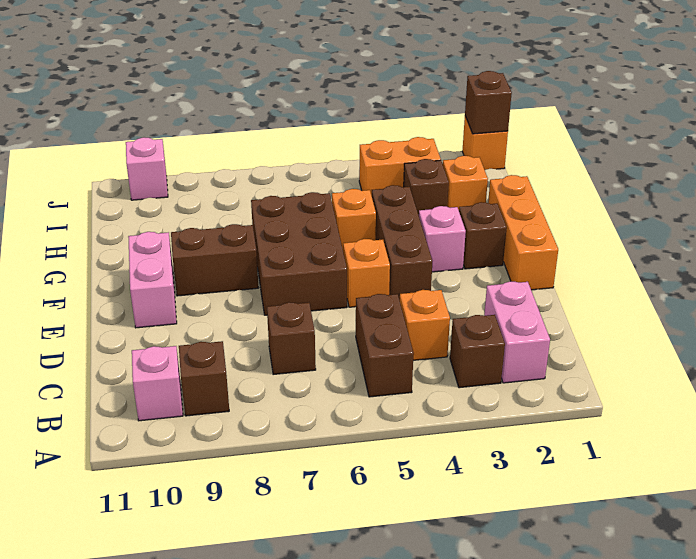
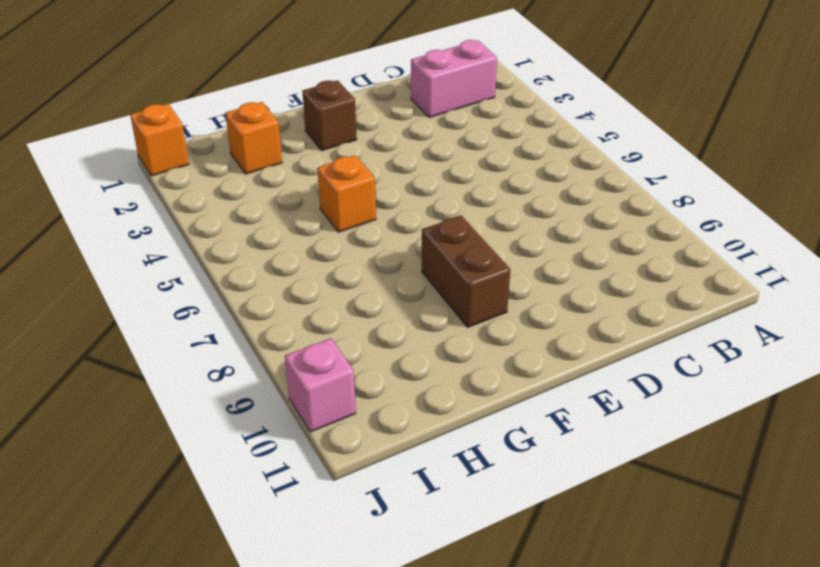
none -> brown brick B3 level 1
none -> brown brick B5:C5 level 1
none -> brown brick B9 level 1

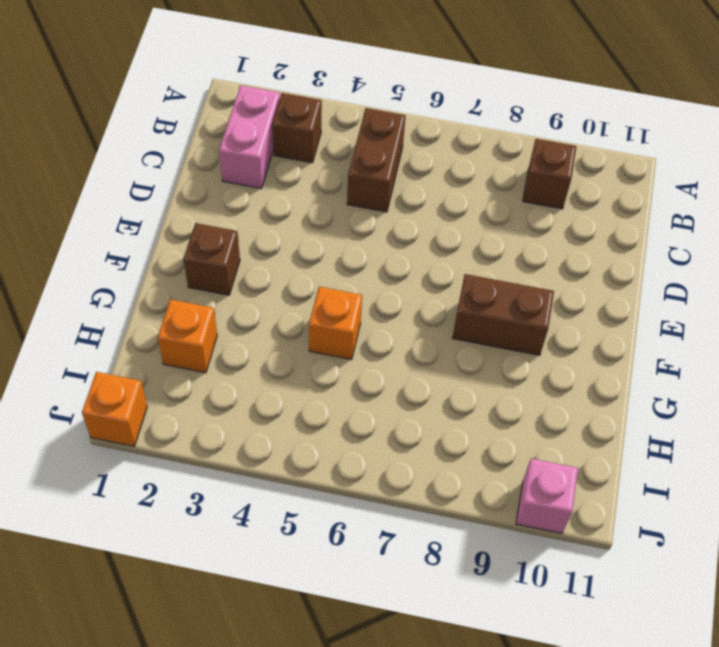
none -> pink brick B10 level 1
none -> orange brick C4 level 1
none -> brown brick C7 level 1

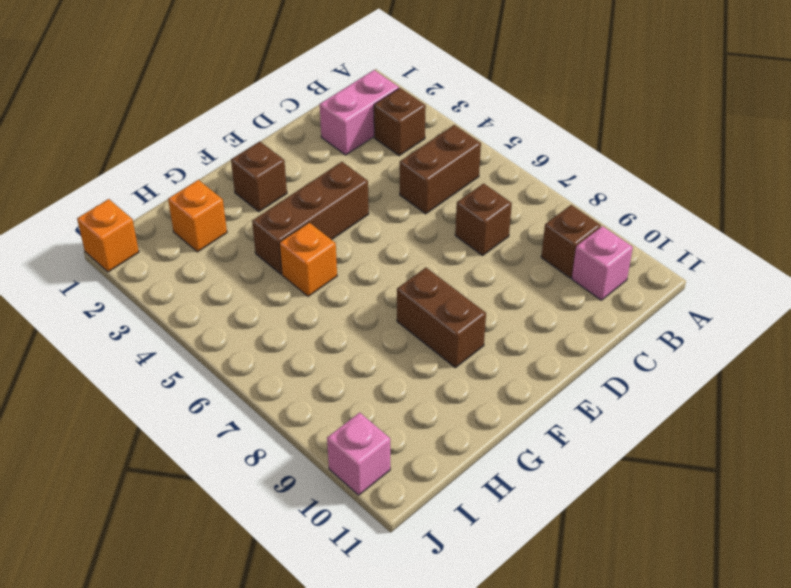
none -> orange brick C4 level 1
none -> orange brick E1:G1 level 1
none -> orange brick E5 level 1

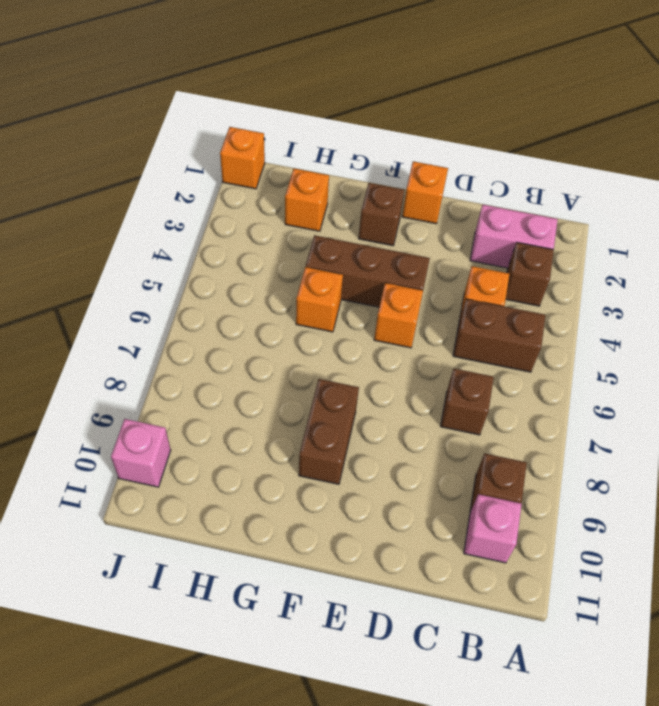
orange brick E1 level 1 -> orange brick E1:G1 level 1
none -> brown brick E6:G7 level 1
none -> pink brick E10:F10 level 1
none -> pink brick F3 level 1

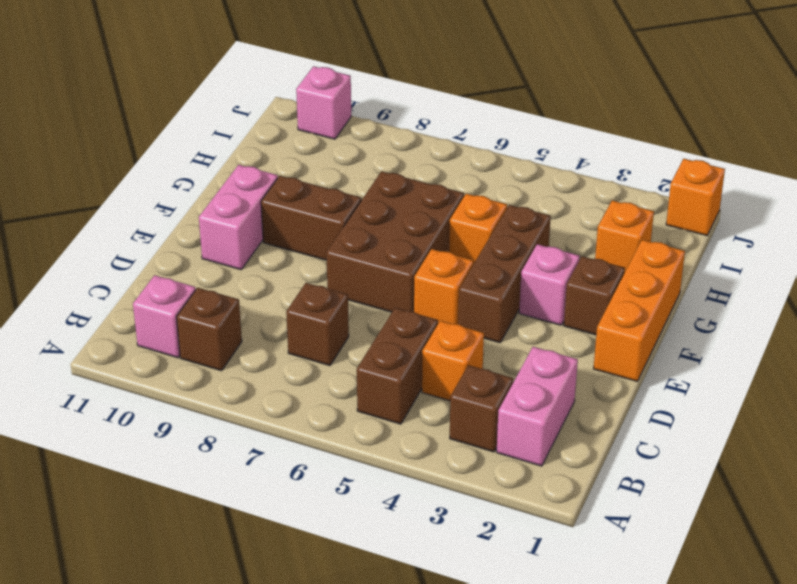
none -> brown brick H3 level 1
none -> orange brick I3:I4 level 1
none -> brown brick J1 level 2

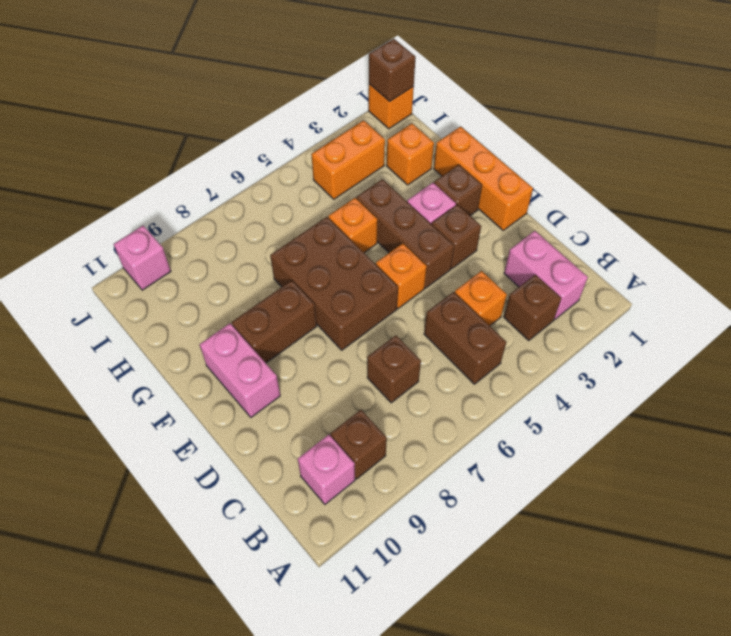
brown brick E3 level 1 -> brown brick H3 level 1

